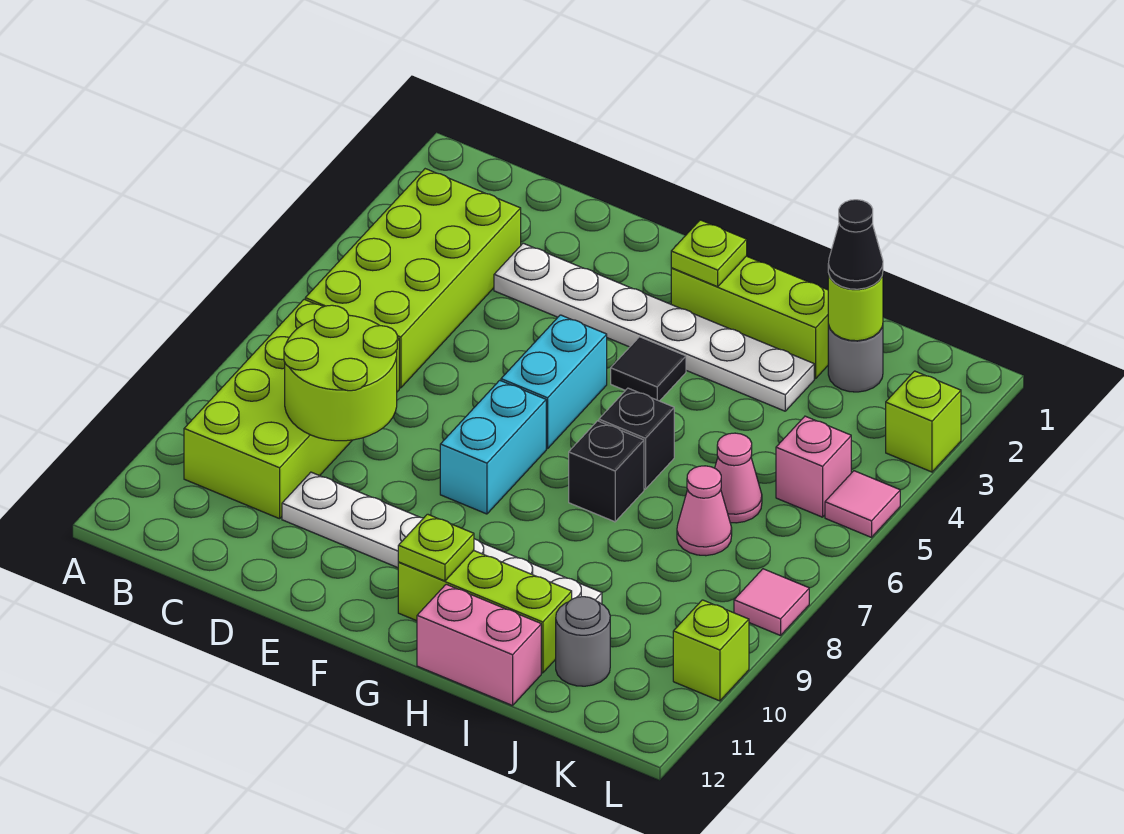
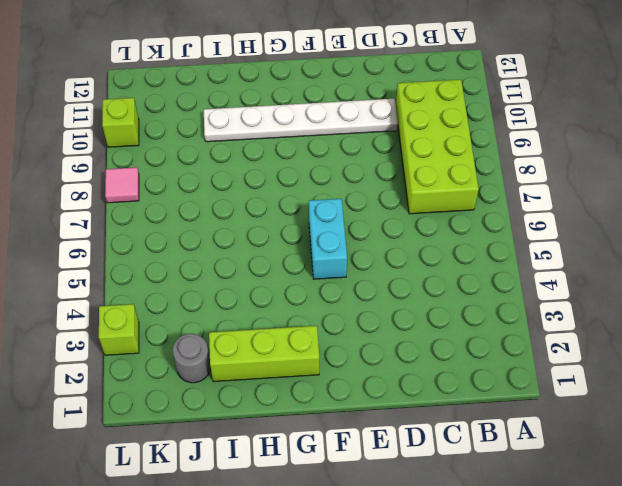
none -> lime brick B3:C6 level 1
none -> white plate D3:I3 level 1
none -> cyan brick F7:F8 level 1

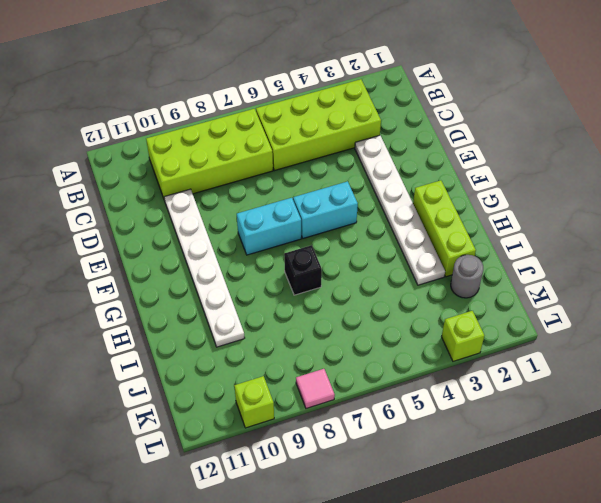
none -> black tile G4 level 1
none -> lime brick G11:I11 level 1
none -> black brick H6 level 1

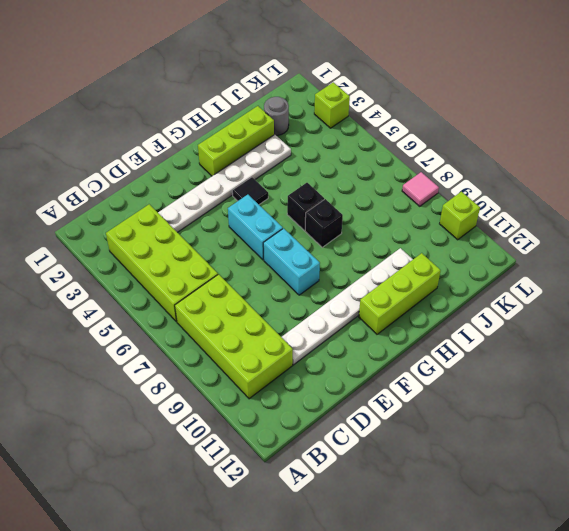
none -> pink brick H12:I12 level 1
none -> pink cone J6 level 1
none -> pink cone J7 level 1

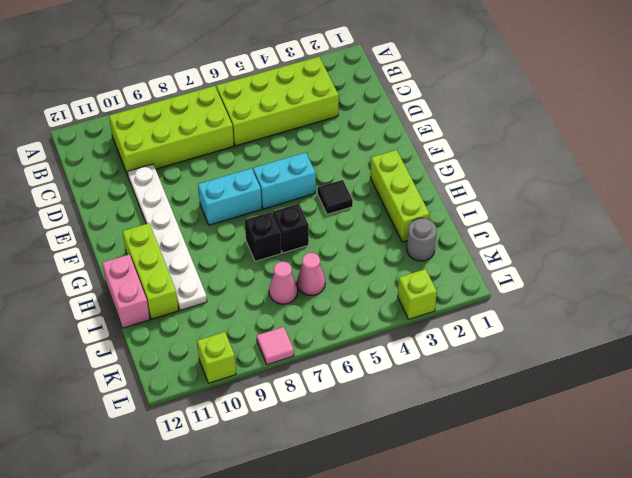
none -> white plate D3:I3 level 1
none -> grey round brick J11 level 1
none -> pink brick K5 level 1

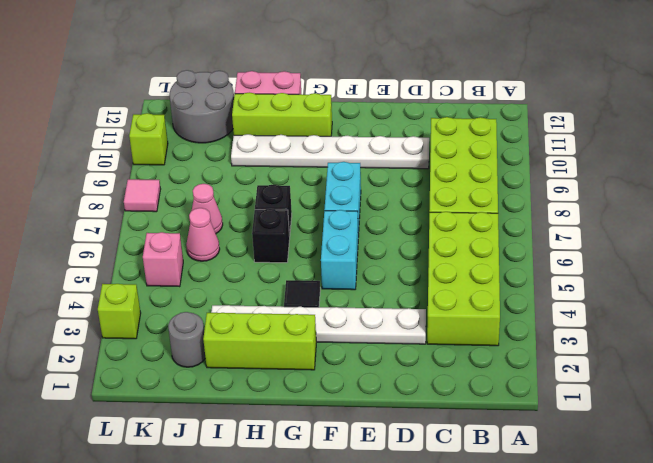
grey round brick J11:K12 level 1 -> grey round brick J11 level 1
none -> pink tile L5 level 1
none -> lime round brick C8:D9 level 2
none -> lime plate G2 level 2

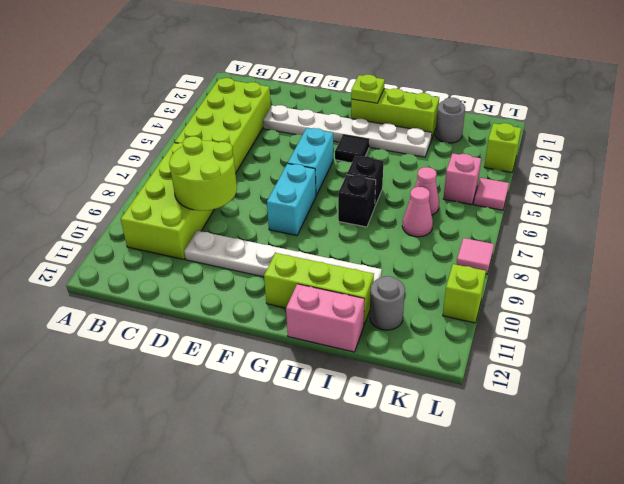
none -> lime plate G11 level 2
none -> lime round brick J2 level 2
none -> black cone J2 level 3

